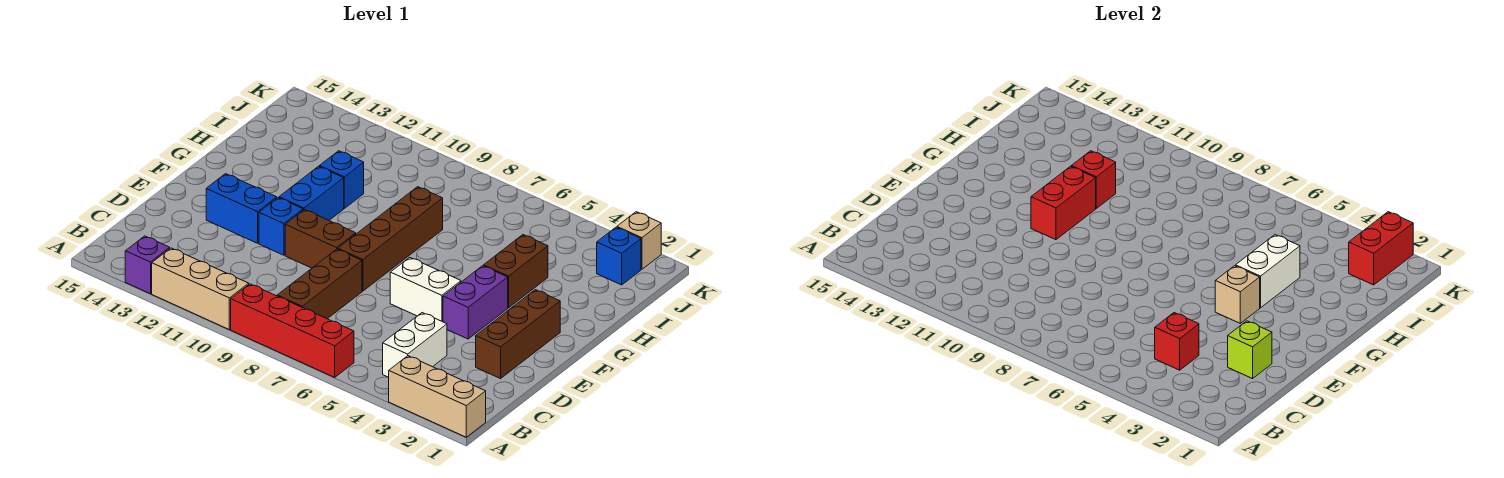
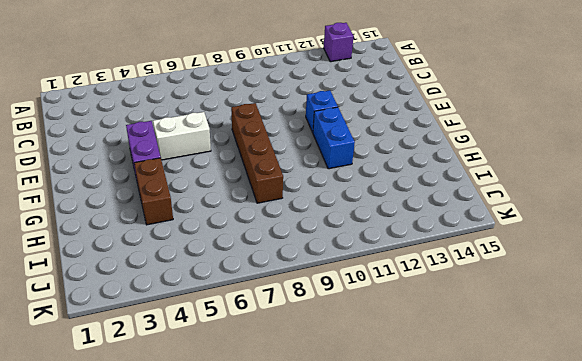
none -> tan brick A1:A3 level 1
none -> red brick A6:A9 level 1
none -> tan brick A10:A12 level 1

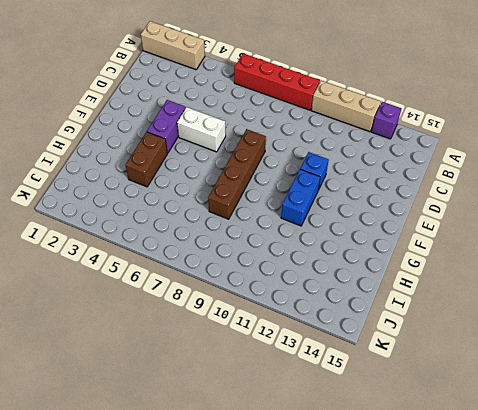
none -> white brick B4:C4 level 1
none -> brown brick B8:D8 level 1
none -> brown brick D2:F2 level 1

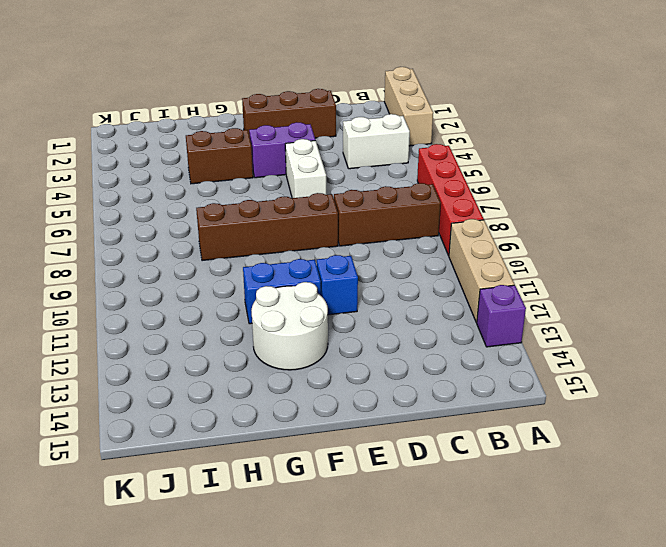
white round brick F12:G13 level 1 -> none
none -> brown brick E9:E10 level 1
none -> blue brick E12:E13 level 1
none -> blue brick H11 level 1

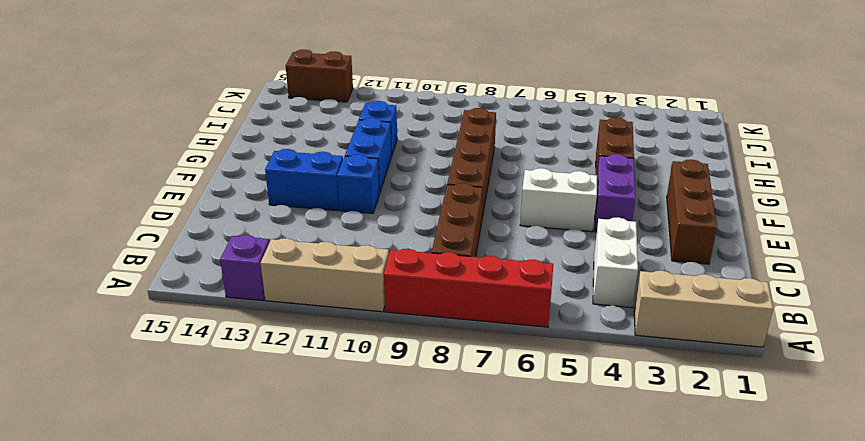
brown brick K13:K14 level 1 -> brown brick E9:E10 level 1
none -> blue brick J2 level 1
none -> tan brick K2 level 1
none -> red brick C4 level 2

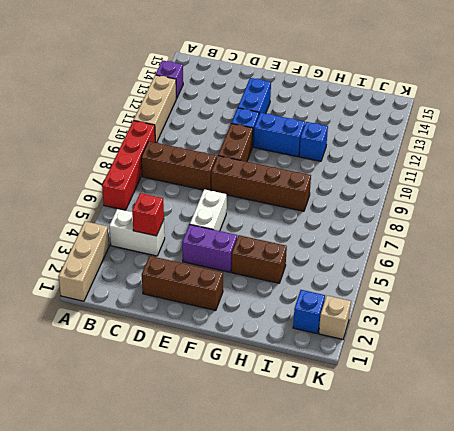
none -> lime brick D2 level 2
none -> tan brick F4 level 2
none -> red brick F11:G11 level 2

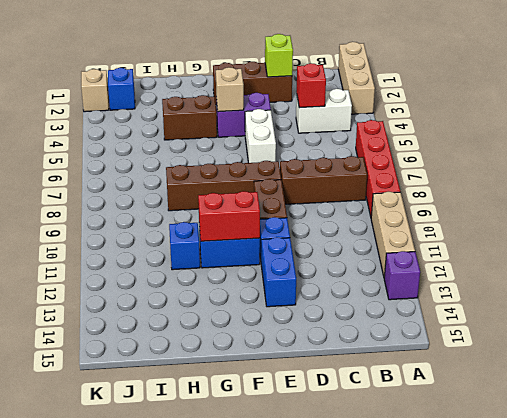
none -> white brick G4:H4 level 2
none -> red brick H11 level 2
none -> red brick J2:K2 level 2

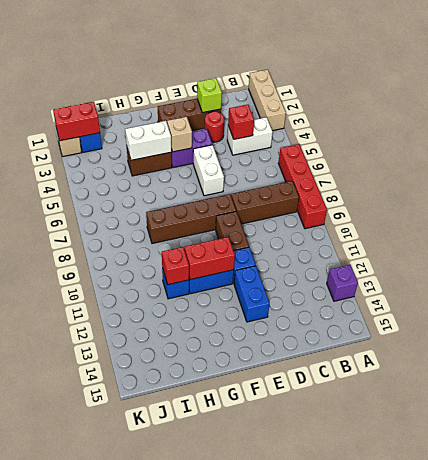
red round brick D3 level 1 -> none
none -> tan brick A10:A12 level 1

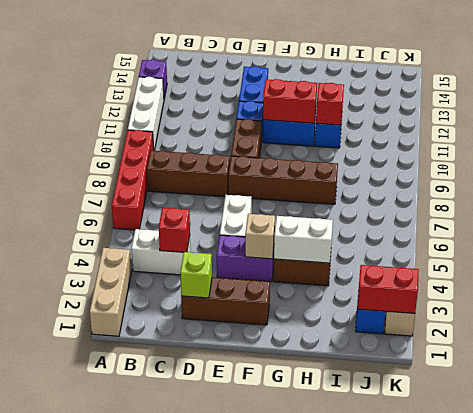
white brick A10:A12 level 1 -> tan brick A10:A12 level 1

